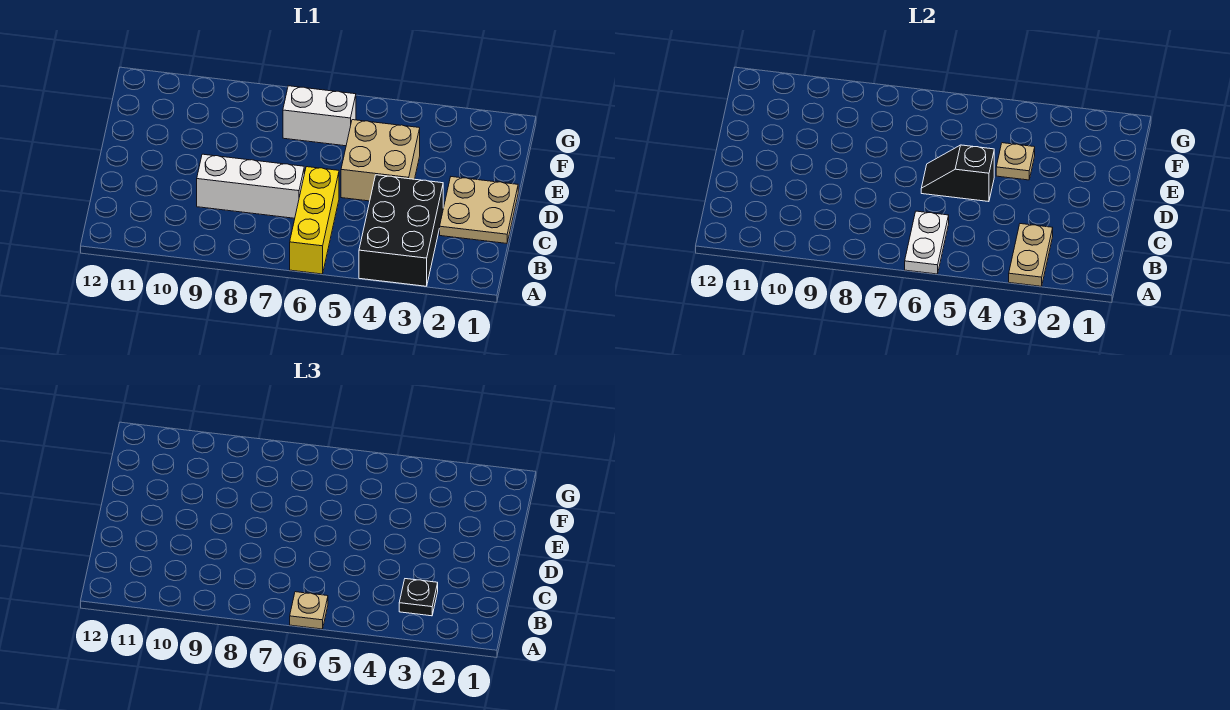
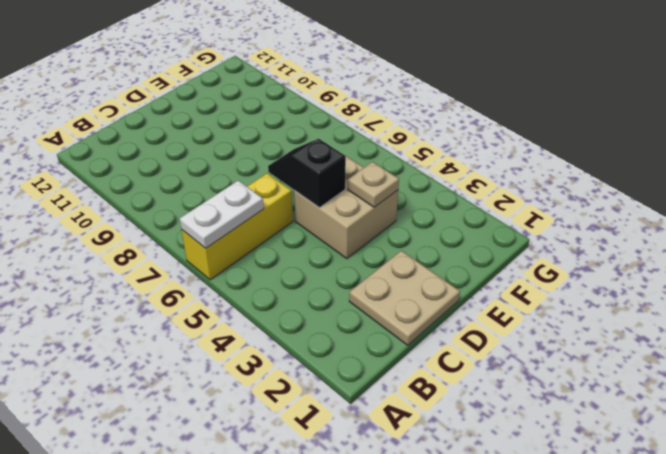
none -> black brick A3:C4 level 1
none -> white brick C7:C9 level 1
none -> white brick F6:F7 level 1

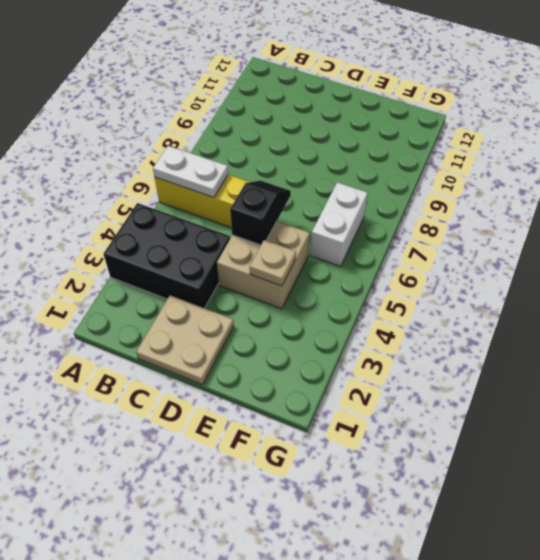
none -> white brick C7:C9 level 1
none -> tan plate A3:B3 level 2
none -> tan plate A6 level 3

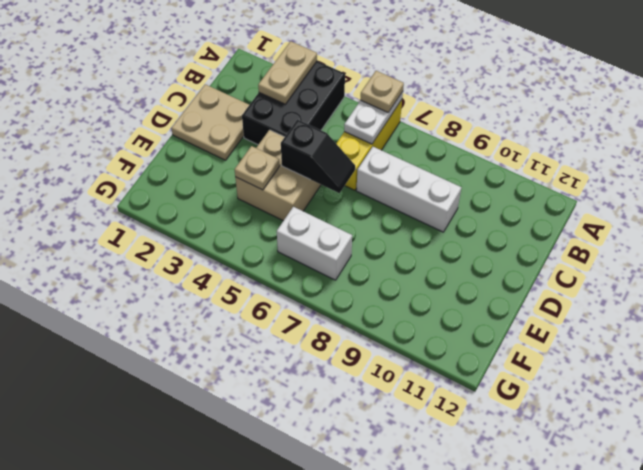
none -> black plate B3 level 3

